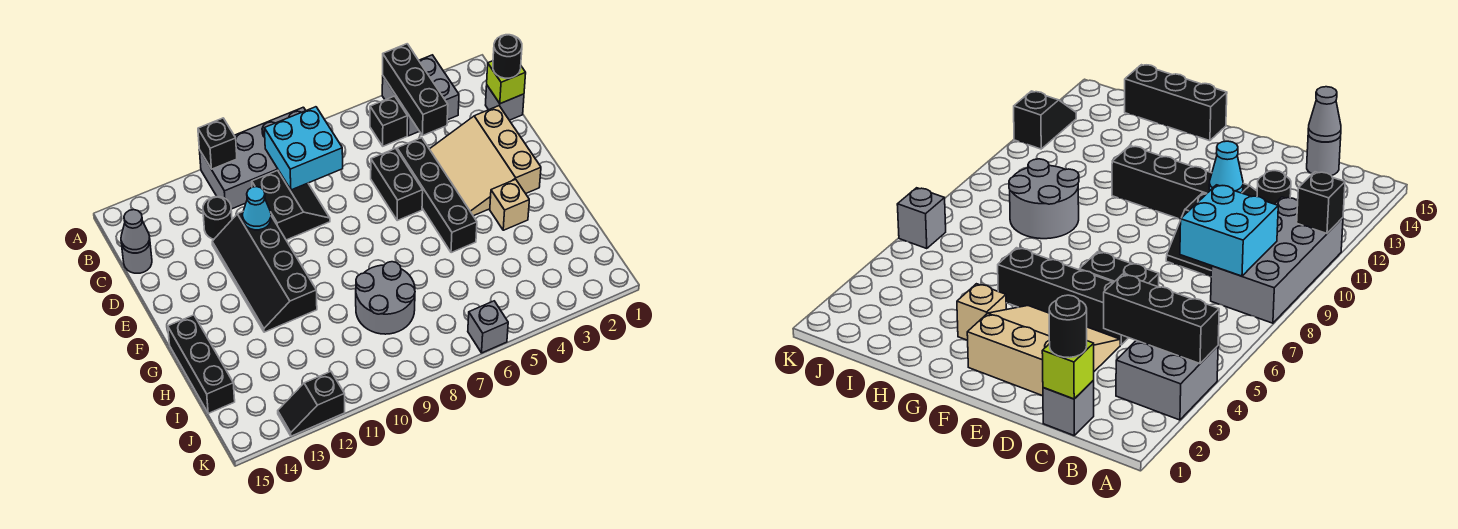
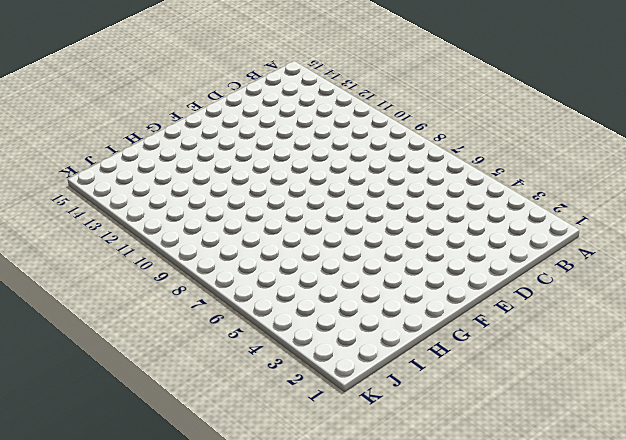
none -> grey brick A3:B4 level 1
none -> grey brick A8:B11 level 1
none -> black brick B5 level 1

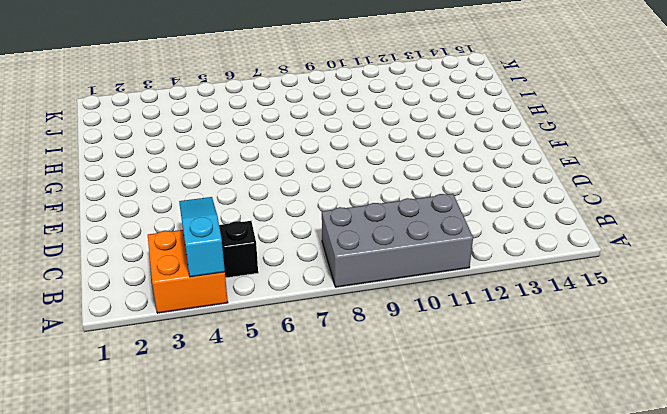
orange brick A3:B4 level 1 -> grey brick A3:B4 level 1
cyan slope A4:C4 level 2 top A -> black brick A4:C4 level 2
none -> grey brick C1 level 1
none -> black slope C9:D10 level 1 top 10
none -> black round brick C12 level 1

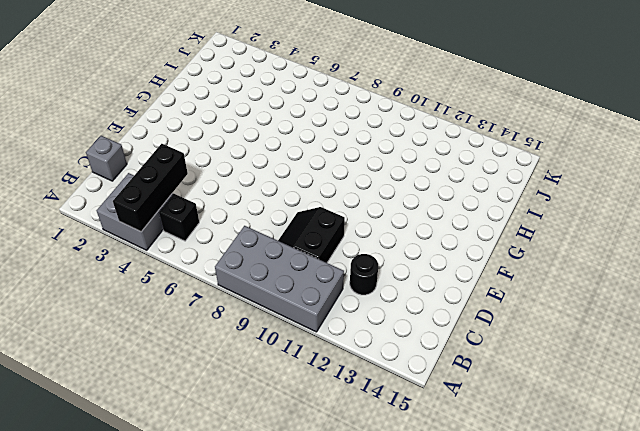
none -> grey round brick C15 level 1
none -> tan slope D2:F4 level 1 top 2
none -> black brick D5:G5 level 1

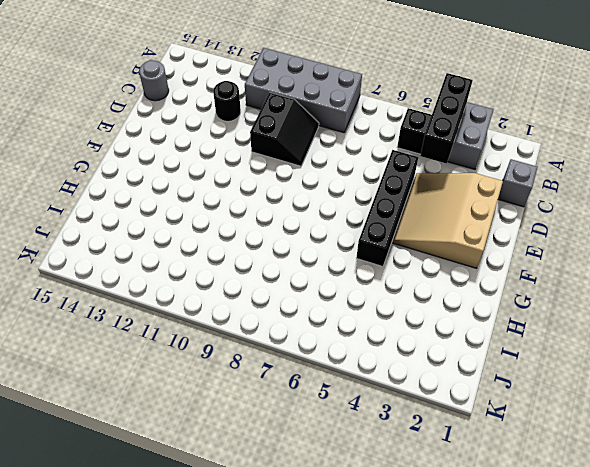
none -> black brick D6:E6 level 1
none -> black slope D11:G12 level 1 top 11
none -> tan brick G3 level 1

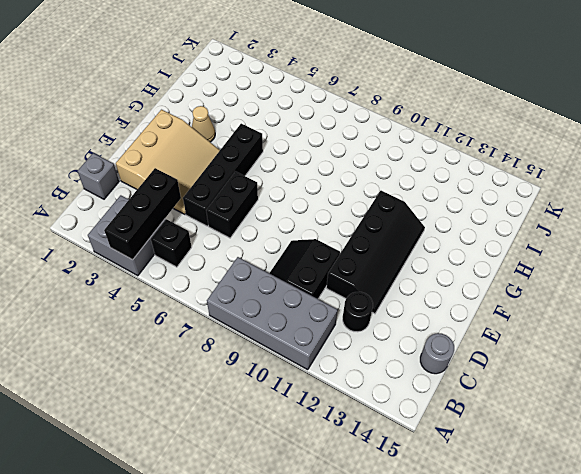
tan cone G3 level 1 -> tan brick G3 level 1
none -> black brick G15:I15 level 1
none -> grey round brick H8:I9 level 1
none -> grey brick K6 level 1

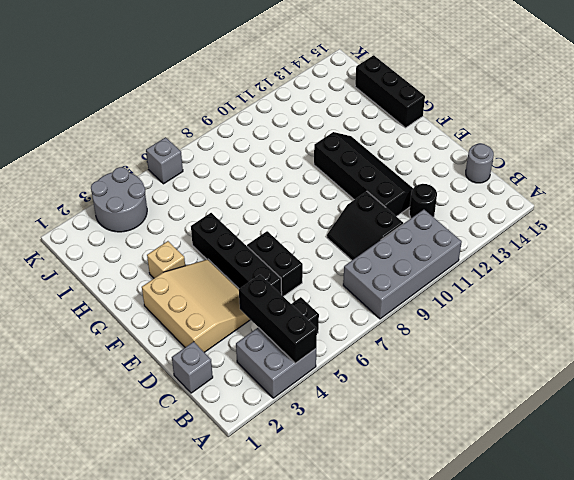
grey round brick J3:K4 level 1 -> grey round brick H8:I9 level 1
none -> black slope K12:K13 level 1 top 12
none -> black brick A11 level 2
none -> cyan brick B8:C9 level 2

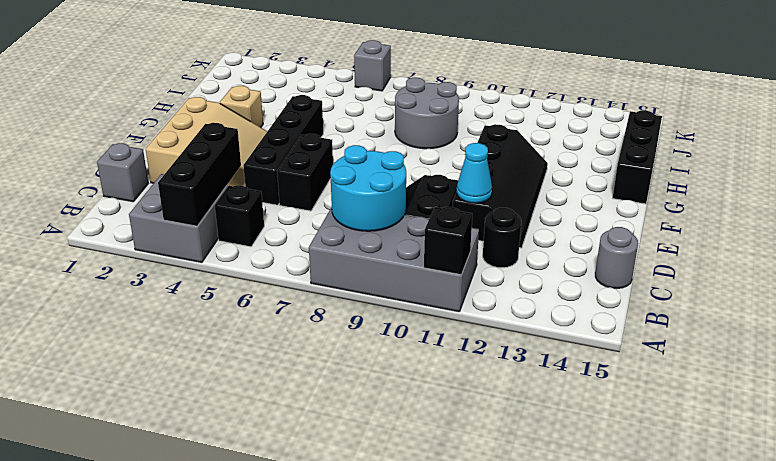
cyan round brick B8:C9 level 2 -> cyan brick B8:C9 level 2
none -> black slope K12:K13 level 1 top 12
none -> lime brick C1 level 2
none -> grey cone C15 level 2

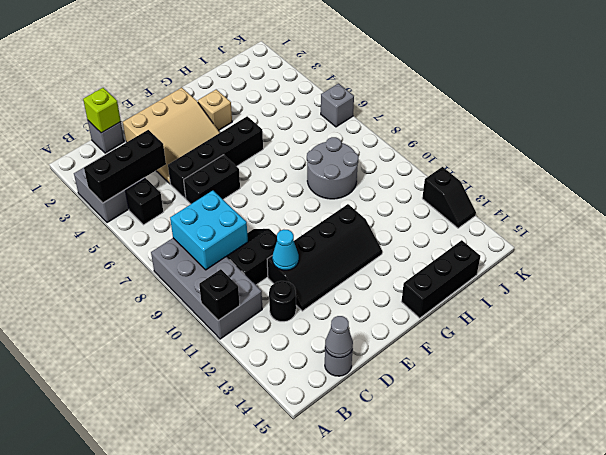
none -> black round brick C1 level 3

